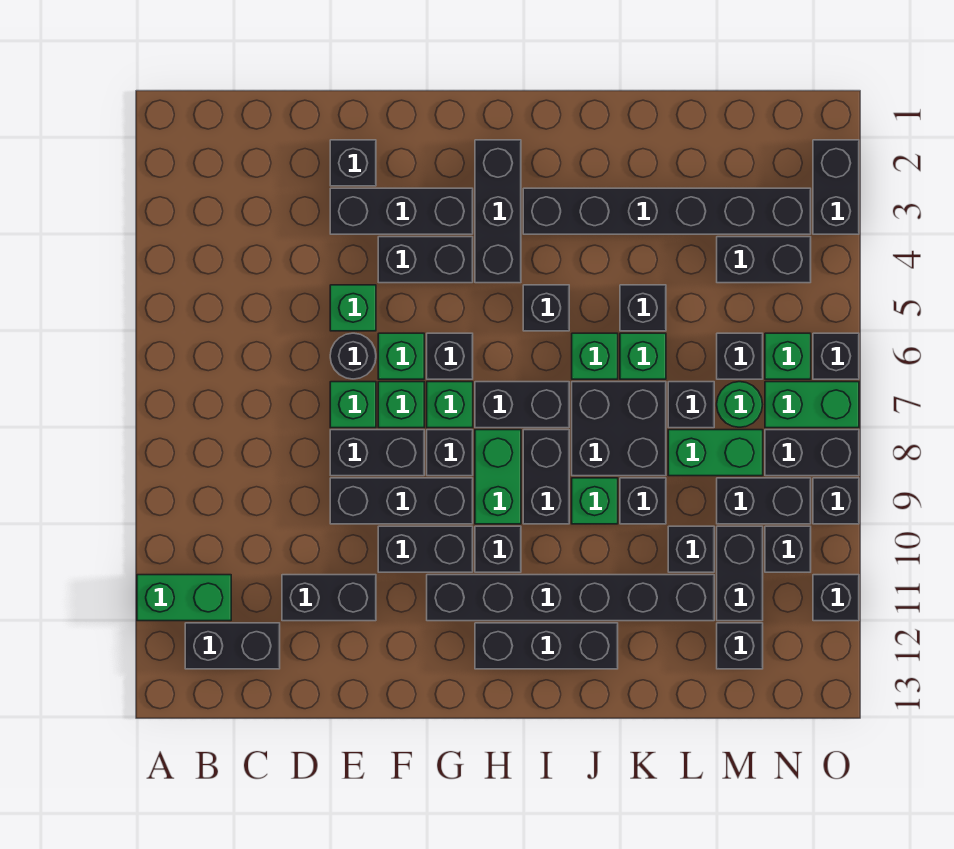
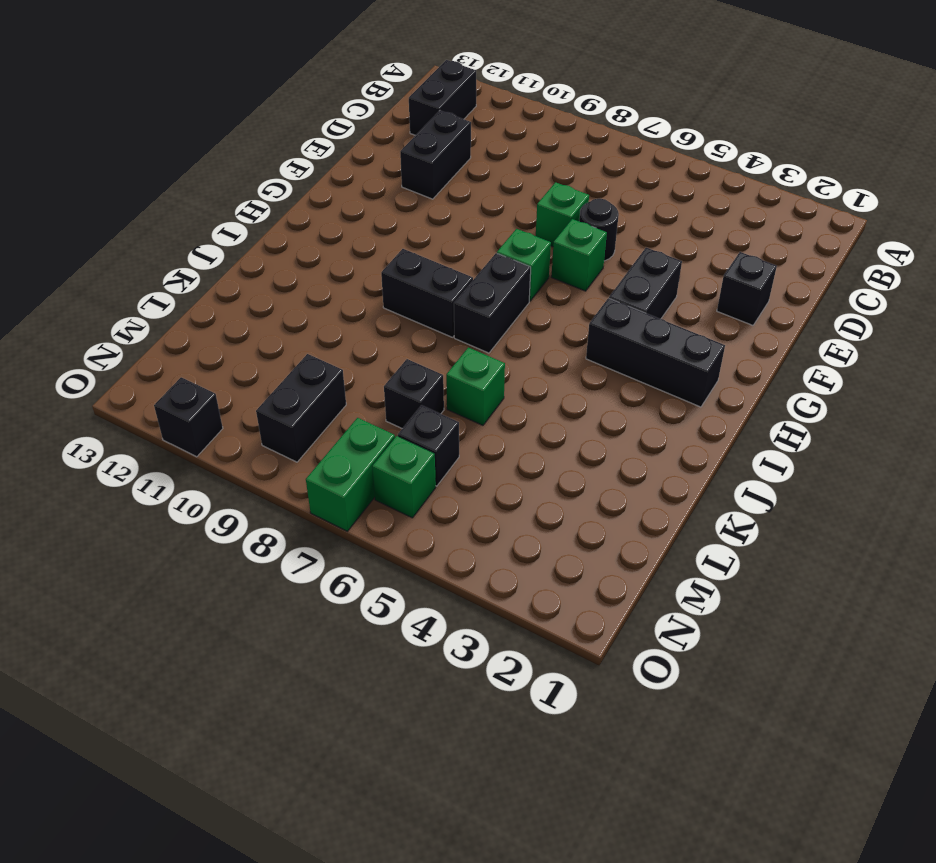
none -> green brick A11:B11 level 1
none -> black brick E3:G3 level 1
none -> green brick E5 level 1
none -> black brick E8:F8 level 1

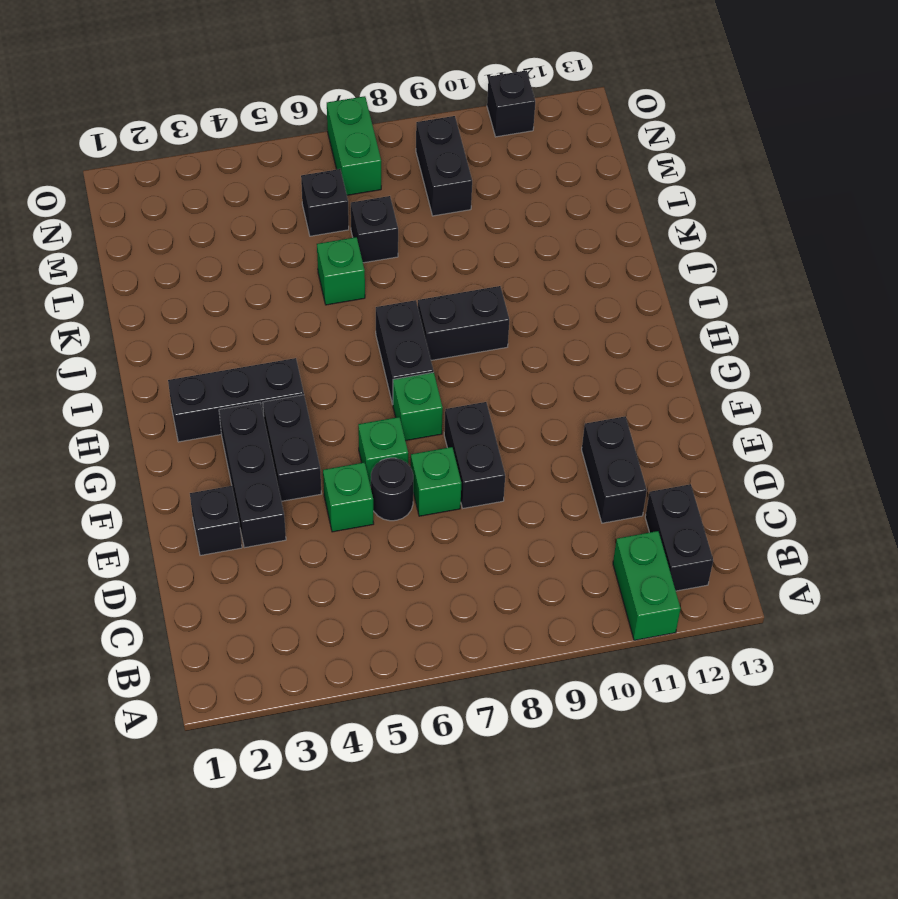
none -> black brick E9:G9 level 1
none -> green brick F7 level 1
none -> black brick F10:G10 level 1
none -> black brick G6 level 1

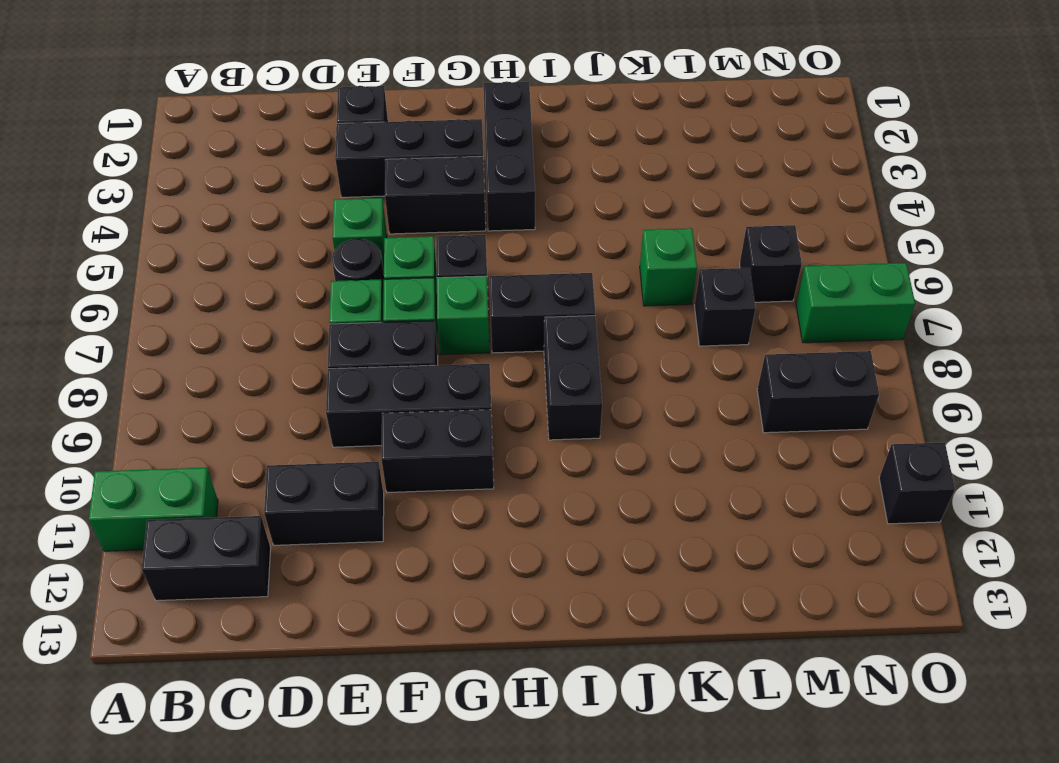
none -> black brick G8 level 1
none -> black brick G11:L11 level 1
none -> green brick H8:H9 level 1
none -> black brick H10 level 1

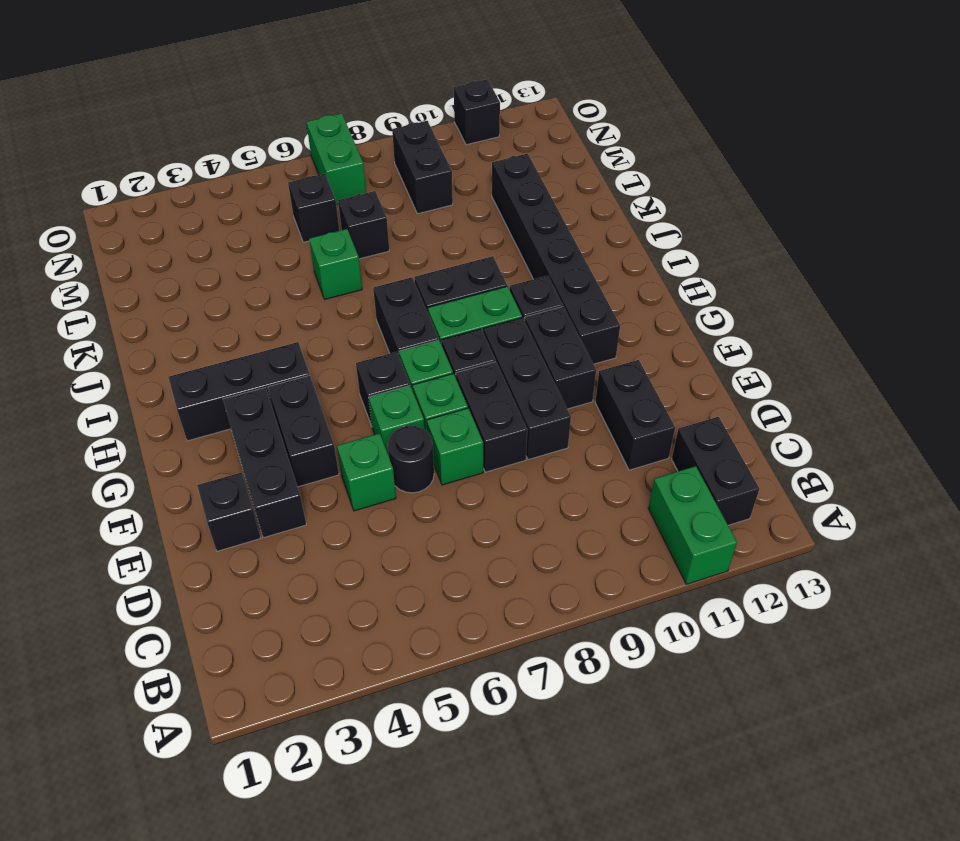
none -> black brick H12:J12 level 1
none -> black brick I3:N3 level 1
none -> black brick I5 level 1
none -> green brick J6 level 1

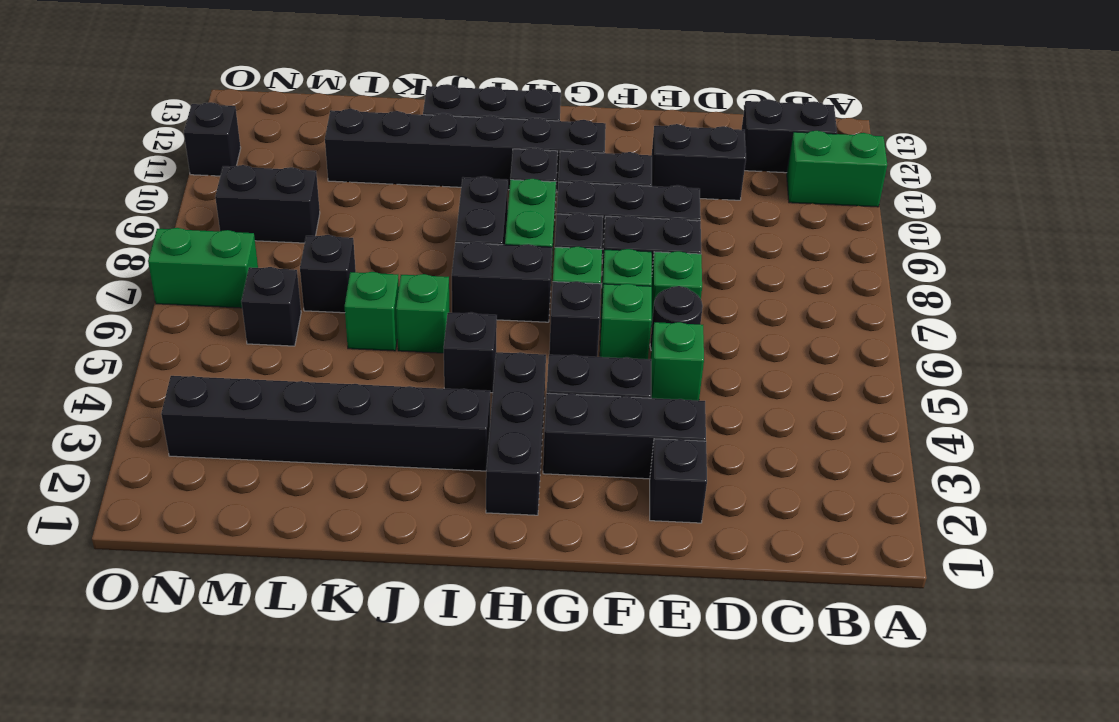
none -> black brick J7:K8 level 1
none -> green brick J9 level 1
none -> black brick K5 level 1
none -> black brick K9 level 1

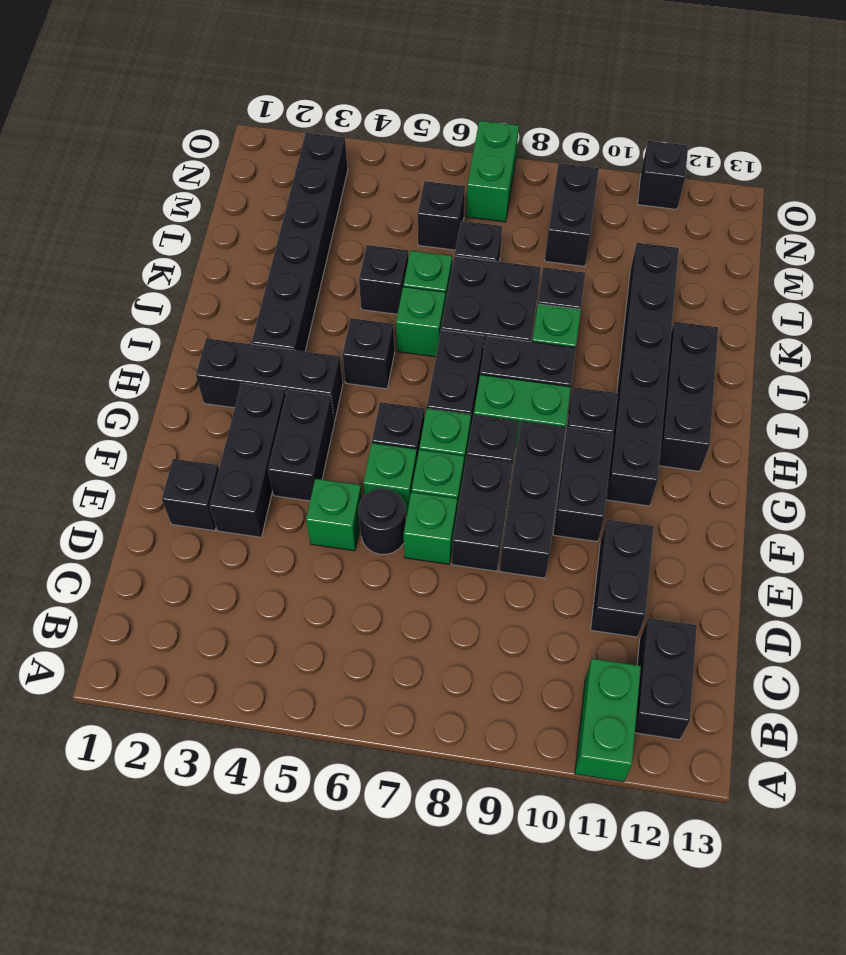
none -> green brick L8:M8 level 1
none -> black brick L10 level 1
none -> black brick M4:N4 level 1
none -> green round brick M7 level 1

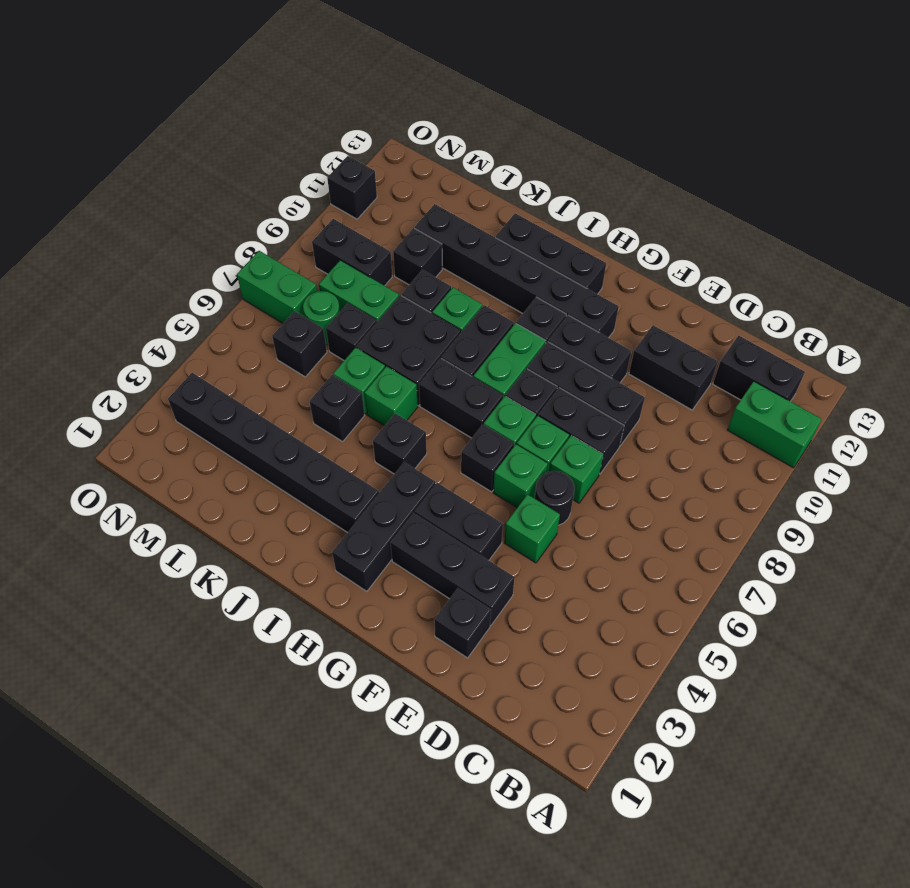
none -> black brick M4:N4 level 1
none -> black brick M10:M11 level 1
none -> black brick M12 level 1
none -> green brick N6 level 1

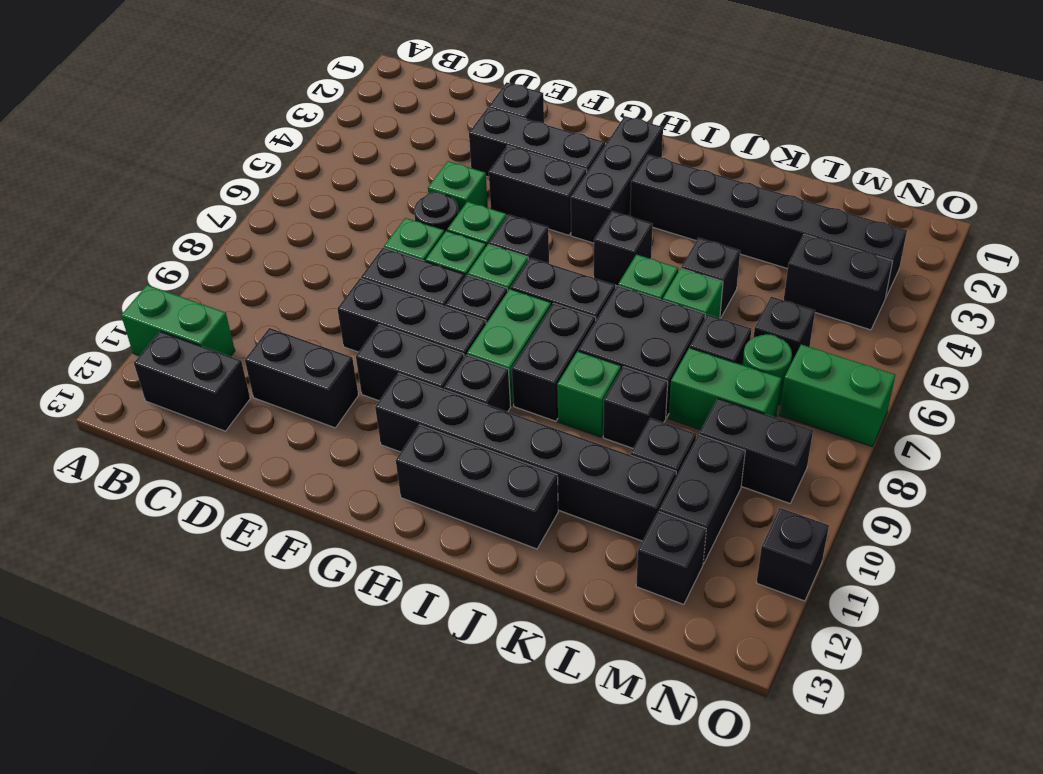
none -> green brick N6 level 1
none -> black brick N8:O8 level 1
none -> black brick N10 level 1
none -> black brick O2:O3 level 1

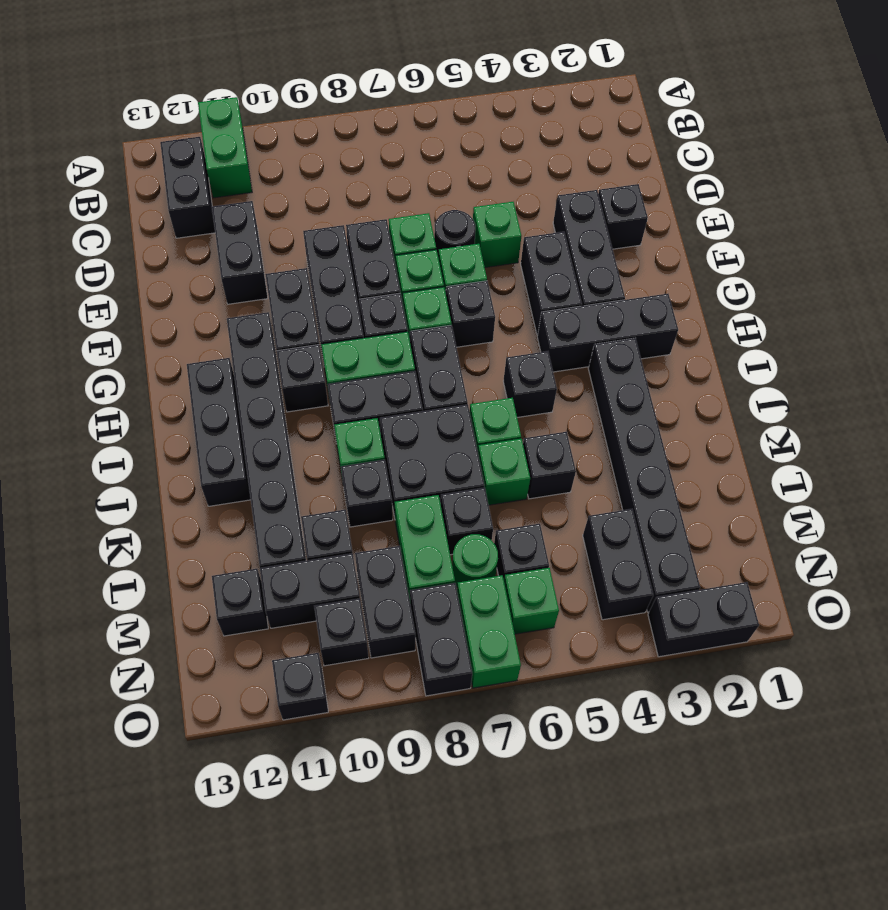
none -> black brick O6 level 1
none -> black brick O9 level 1

